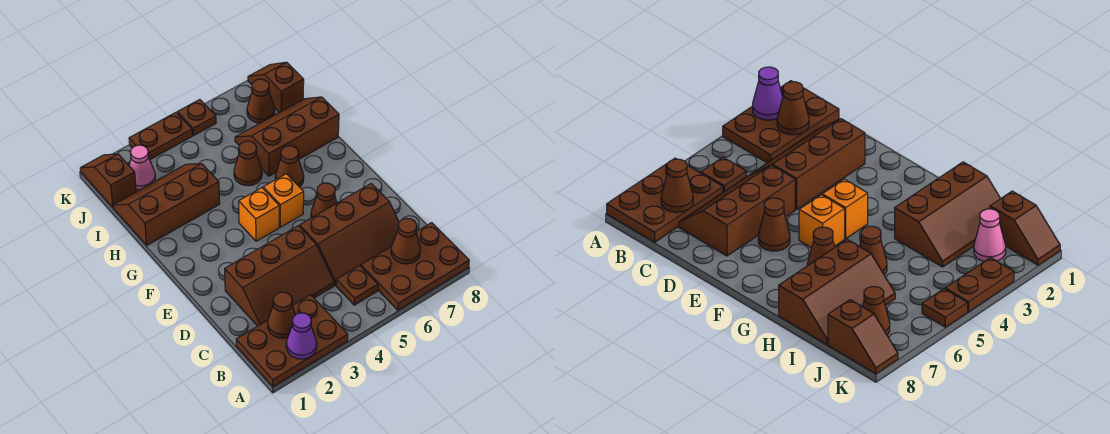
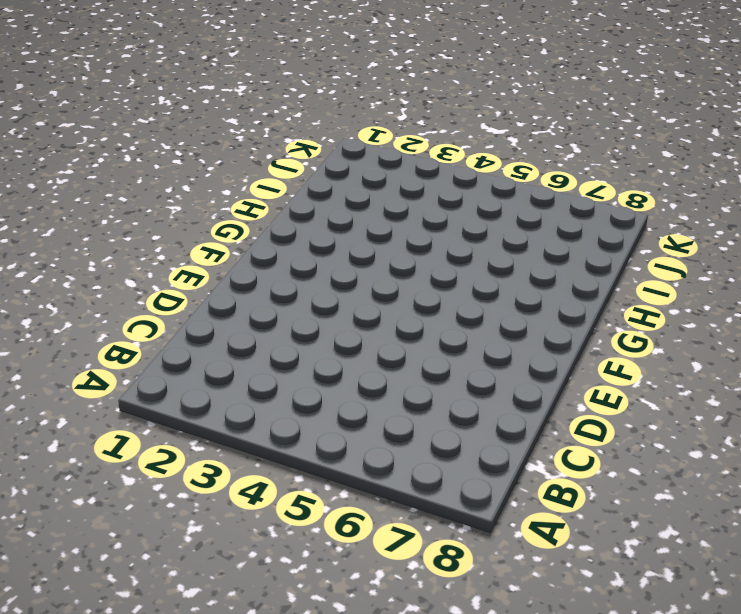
none -> brown plate A1:B3 level 1
none -> brown plate A6:B8 level 1
none -> brown plate B5 level 1

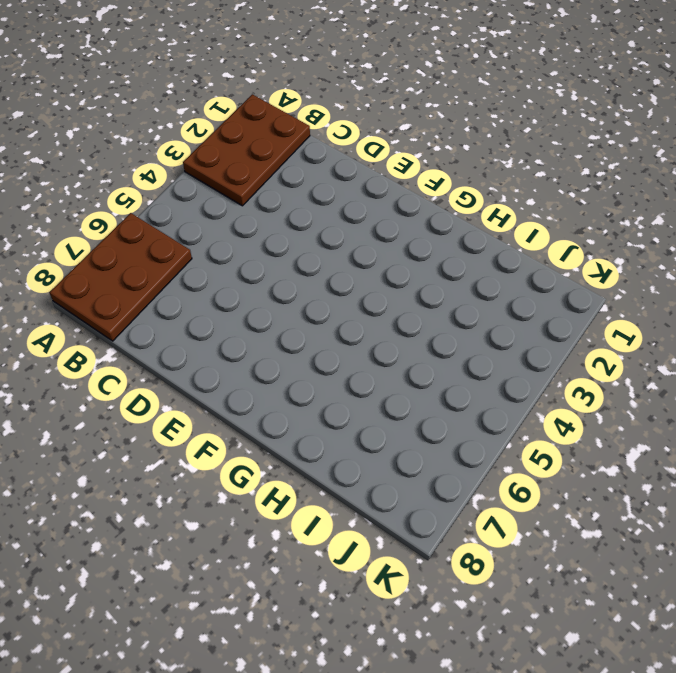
none -> brown plate B5 level 1
none -> brown slope C2:D4 level 1 top D
none -> brown slope C5:D7 level 1 top D

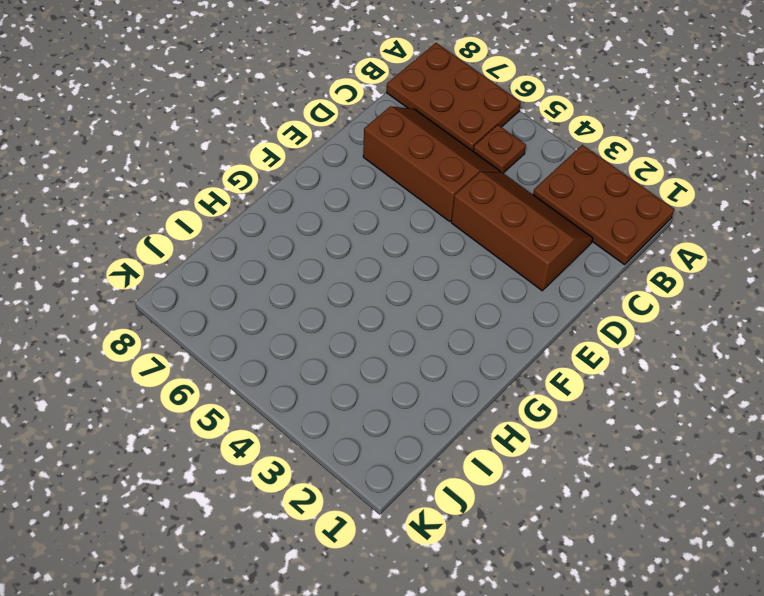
none -> brown cone E6 level 1
none -> orange brick F4 level 1
none -> orange brick F5 level 1

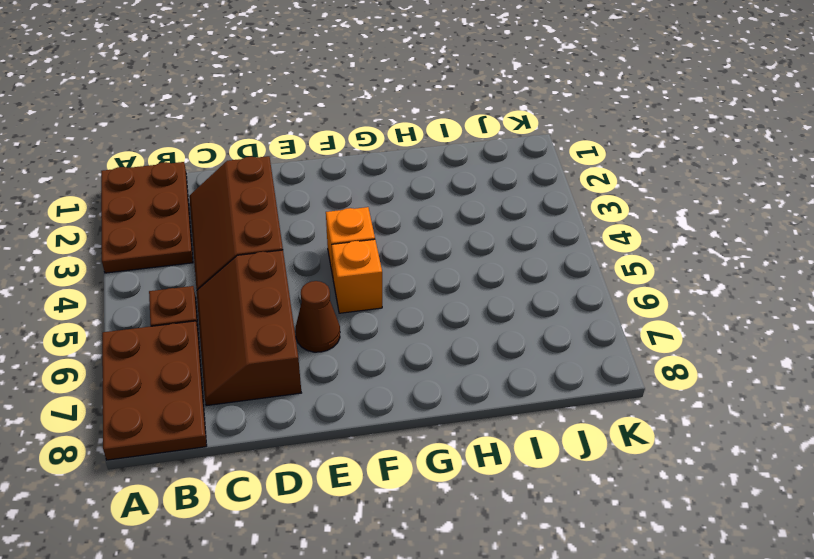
none -> brown cone G6 level 1
none -> brown slope H1:I3 level 1 top H
none -> brown cone H5 level 1

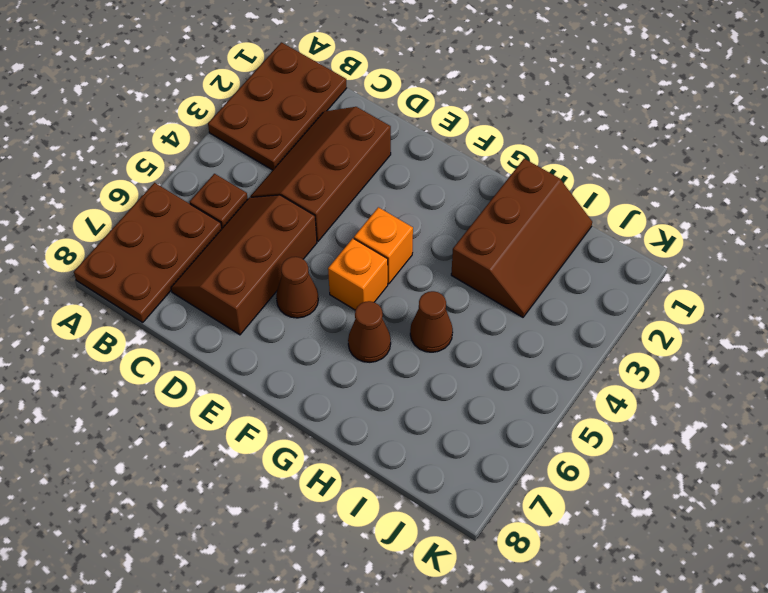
none -> brown slope H6:I8 level 1 top H
none -> brown slope J1:K1 level 1 top J
none -> pink cone J2 level 1

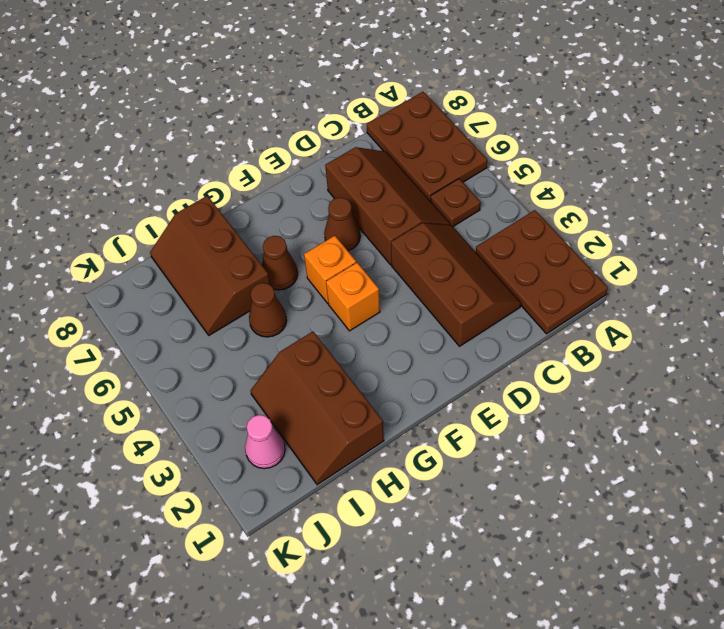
none -> brown slope J1:K1 level 1 top J
none -> brown cone J7 level 1
none -> brown slope J8:K8 level 1 top J

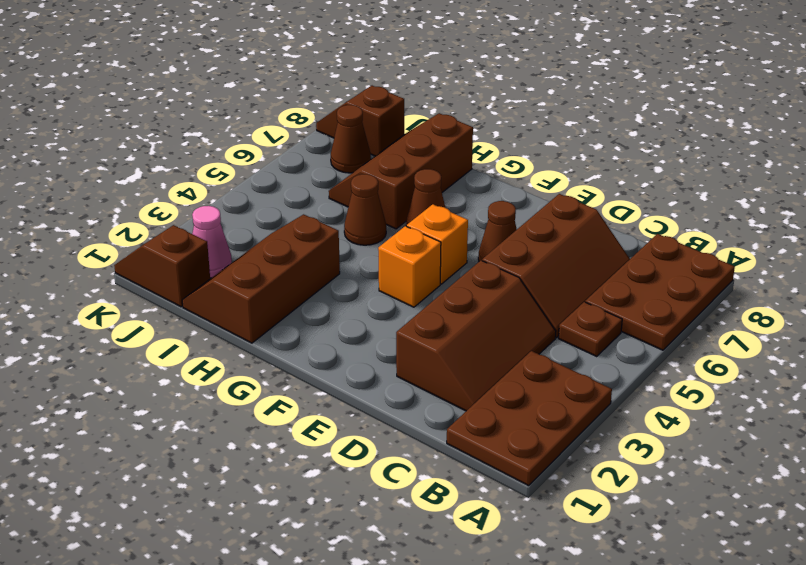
none -> brown plate K3:K4 level 1
none -> brown plate K5 level 1
none -> purple cone A2 level 2

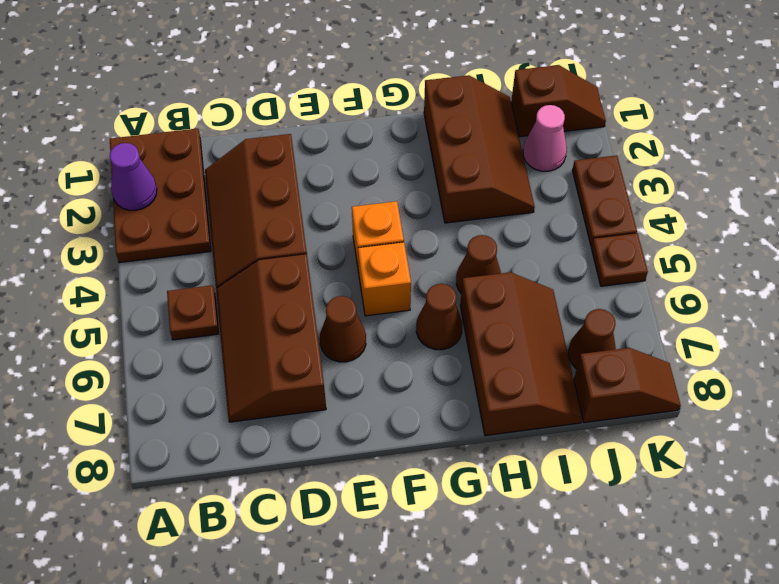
none -> brown plate A6:B8 level 1
none -> brown cone B2 level 2
none -> brown cone B7 level 2

